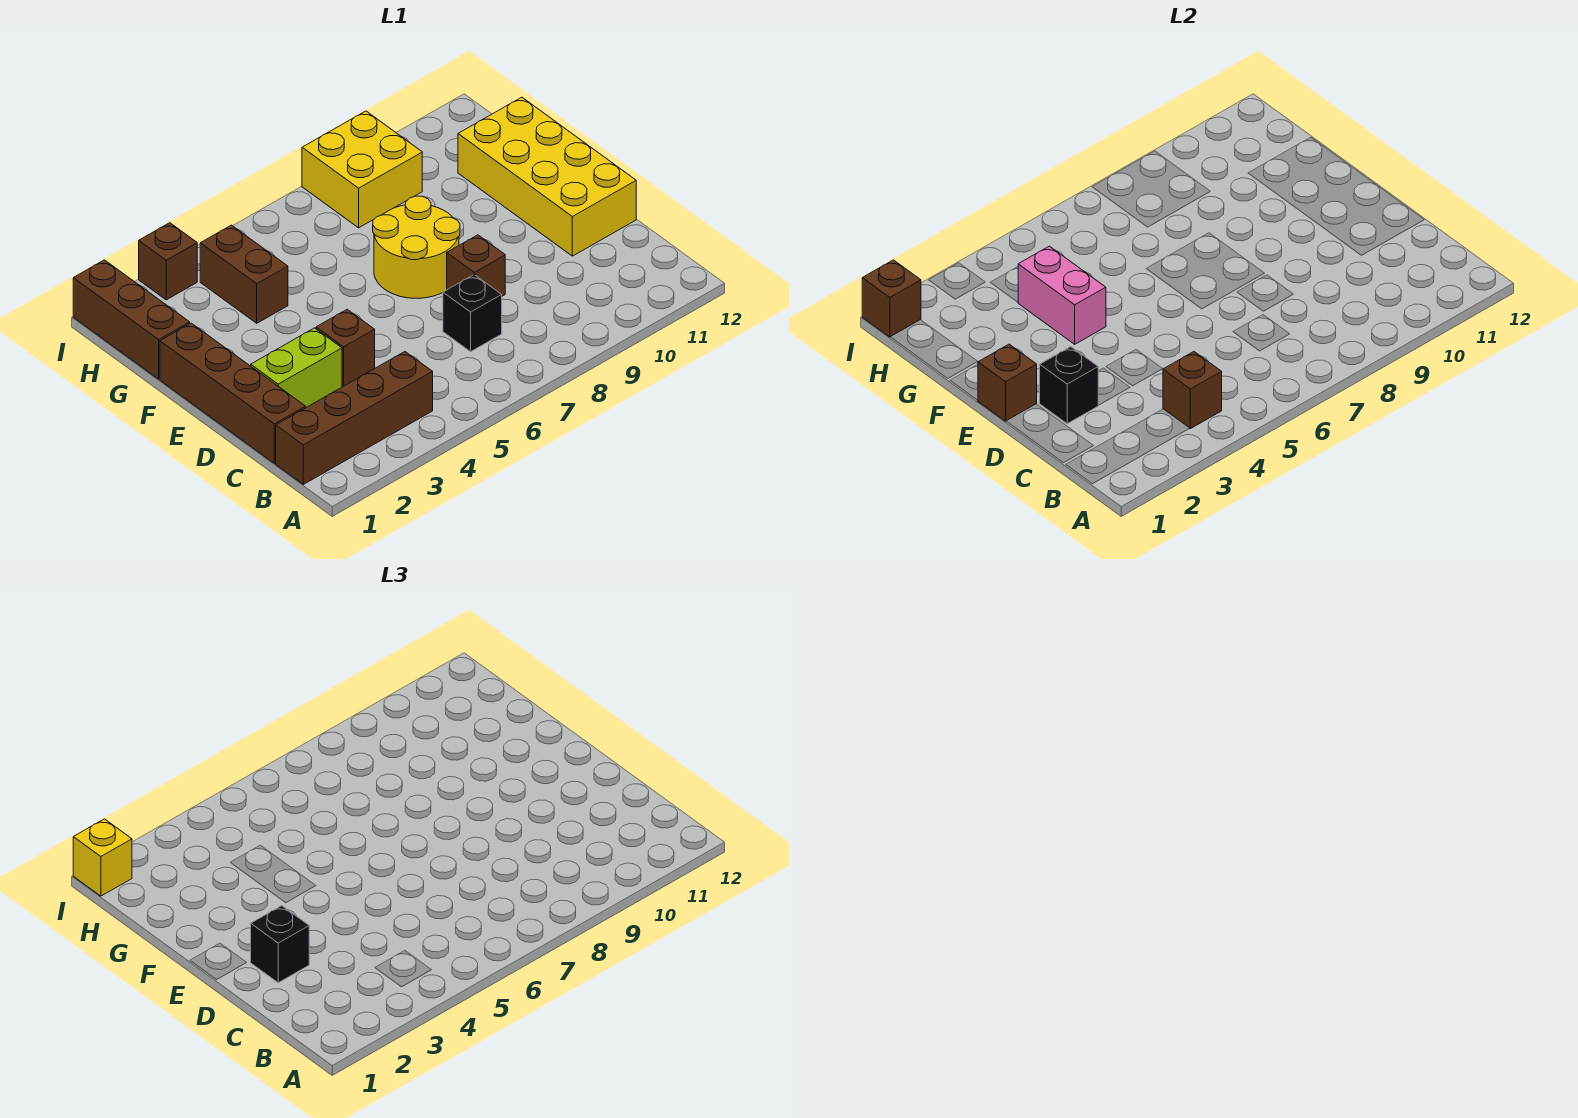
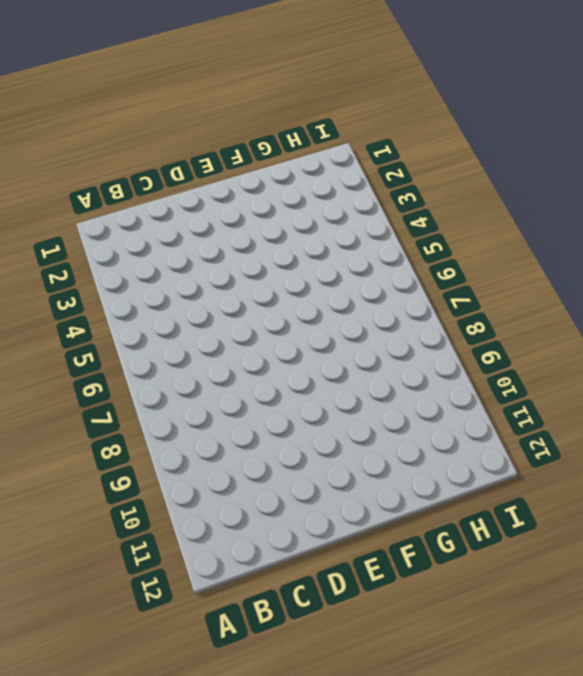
none -> brown brick B1:B4 level 1
none -> brown brick C1:F1 level 1
none -> black brick C7 level 1

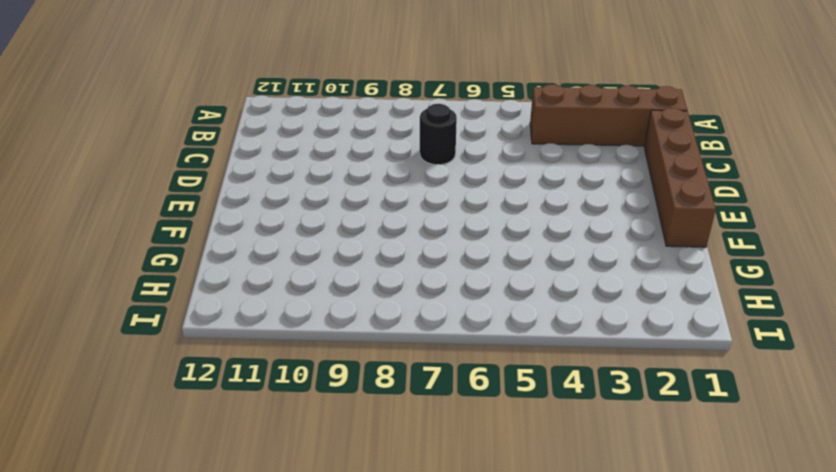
black round brick C7 level 1 -> black brick C7 level 1
none -> lime brick D2:D3 level 1
none -> brown brick D4 level 1
none -> brown brick D8 level 1

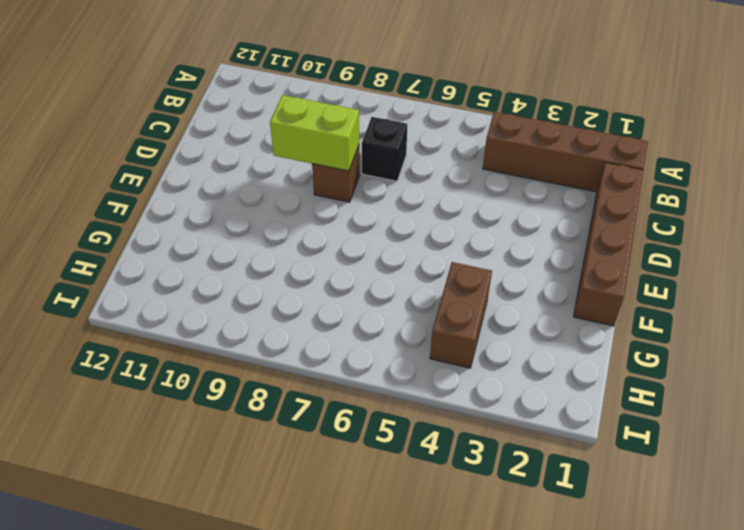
lime brick D8:D9 level 2 -> lime brick D2:D3 level 1
none -> brown brick D4 level 1
none -> yellow brick D11:G12 level 1
none -> yellow round brick E7:F8 level 1

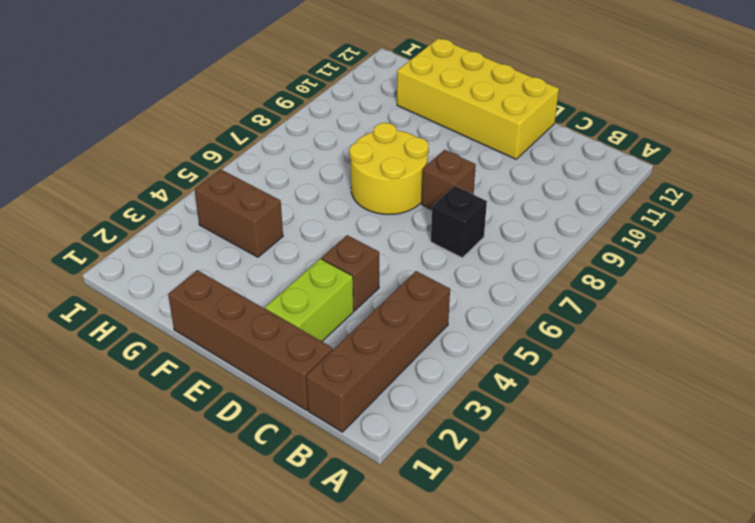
none -> brown brick G1:I1 level 1
none -> yellow brick H8:I9 level 1
none -> brown brick I3 level 1

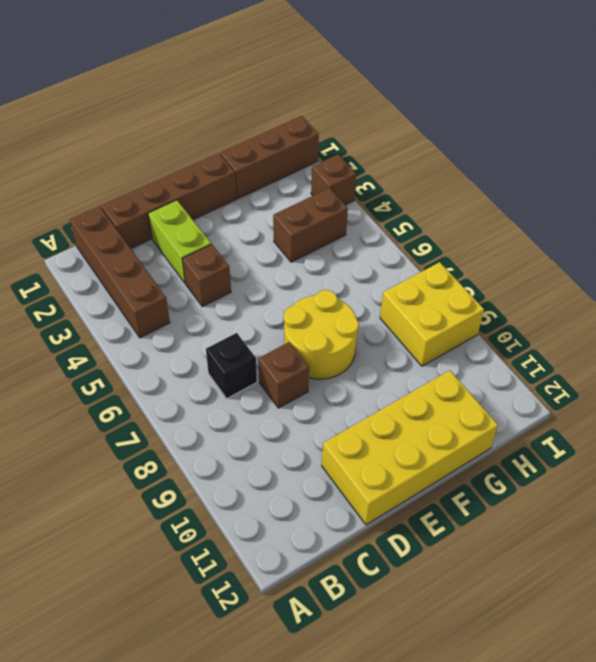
none -> brown brick B4 level 2
none -> black brick D2 level 2
none -> brown brick E1 level 2

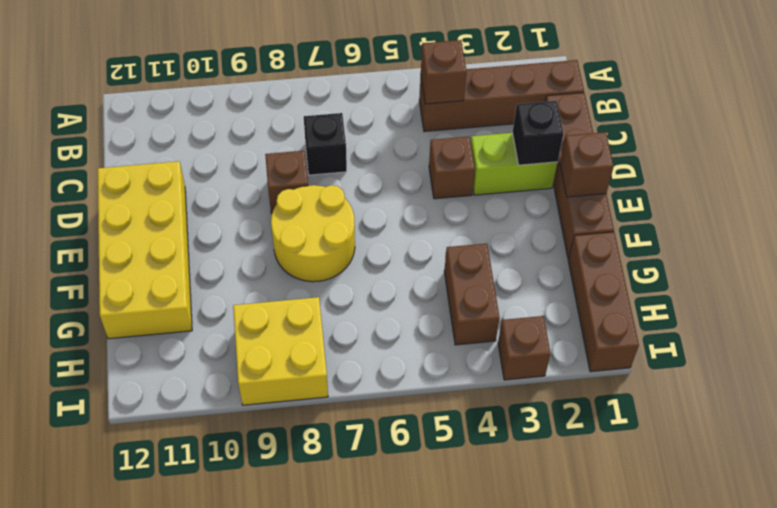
none -> pink brick F4:G4 level 2
none -> brown brick I1 level 2
none -> black brick D2 level 3

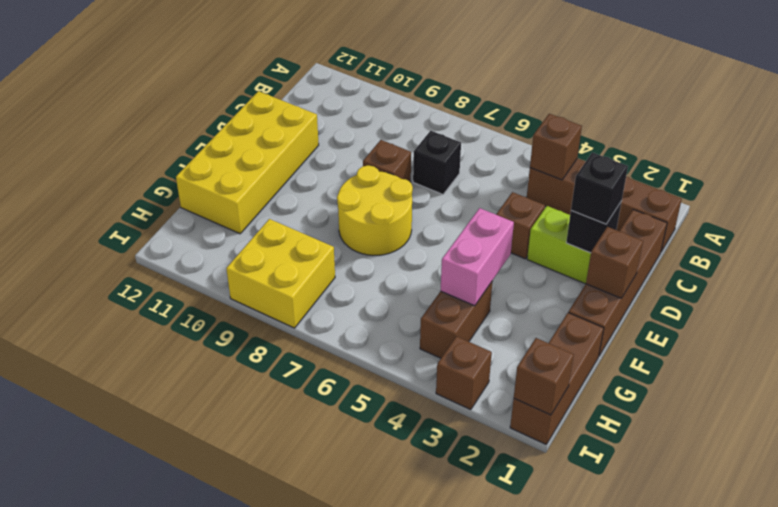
none -> yellow brick I1 level 3

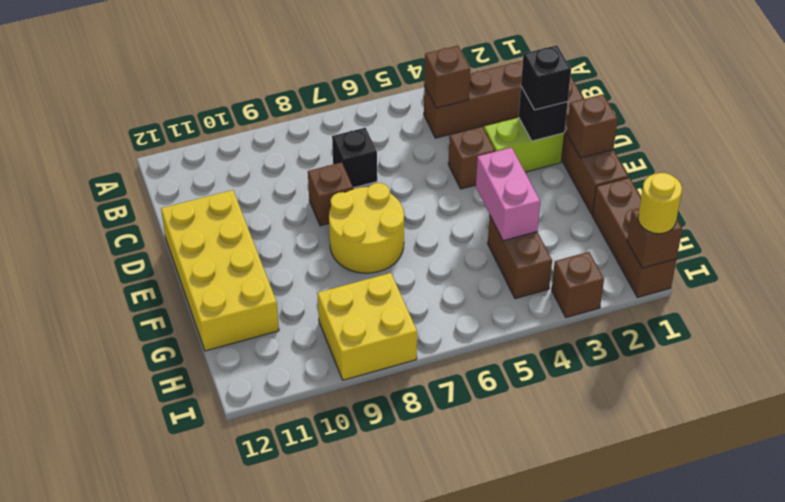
yellow round brick I1 level 3 -> yellow brick I1 level 3

